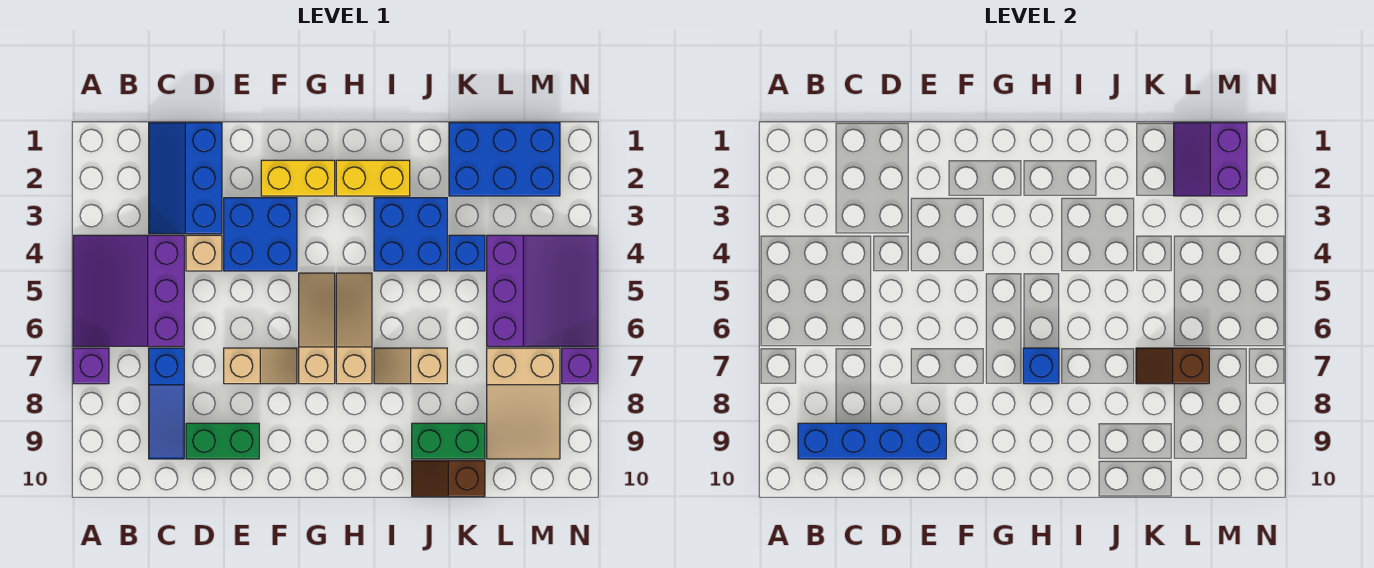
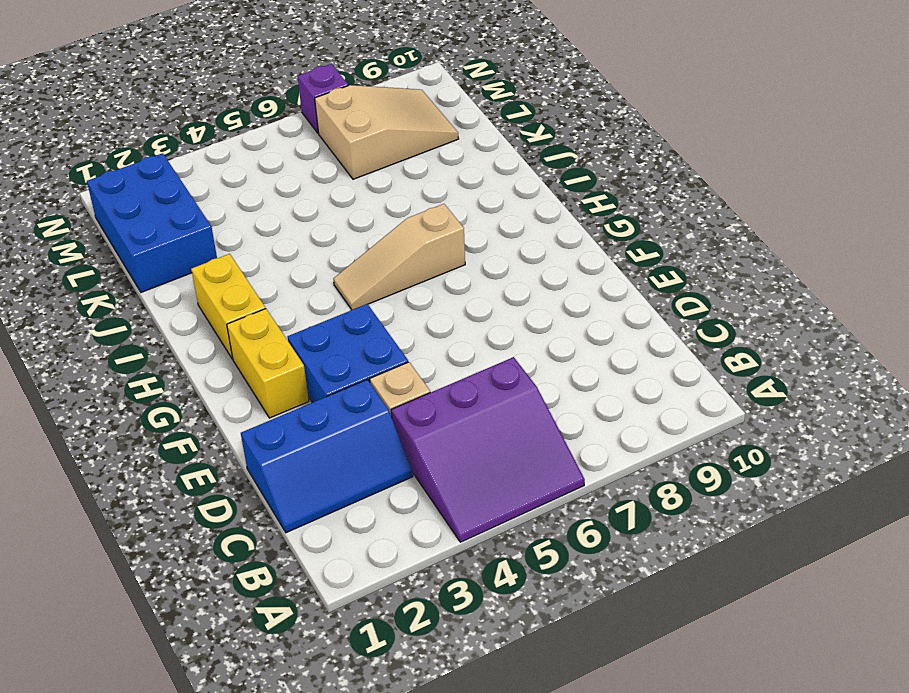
none -> purple brick A7 level 1
none -> blue slope C7:C9 level 1 top 7
none -> green brick D9:E9 level 1

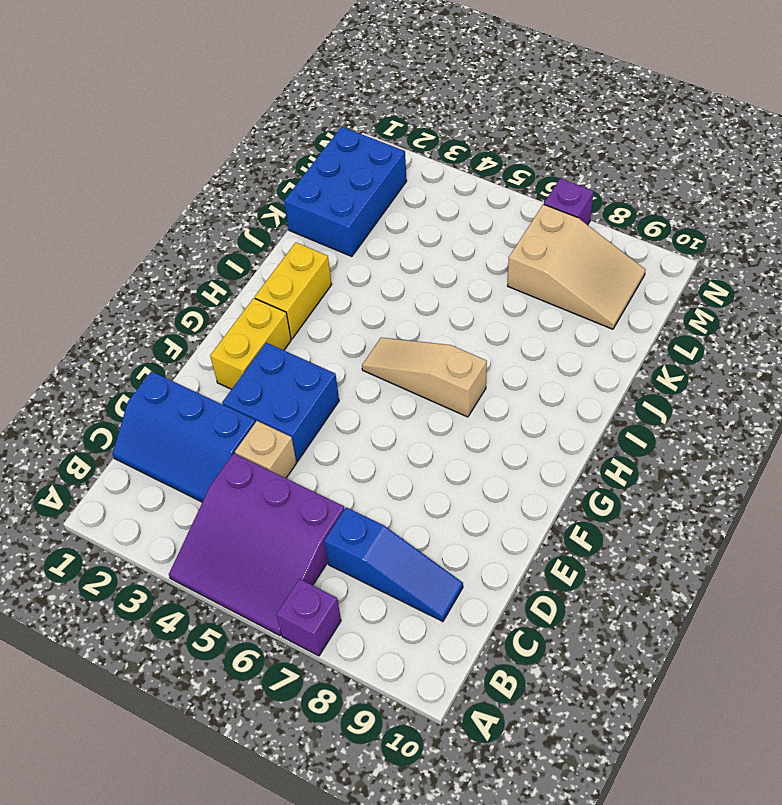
none -> green brick D9:E9 level 1
none -> tan slope E7:F7 level 1 top E
none -> tan slope G5:G7 level 1 top 7

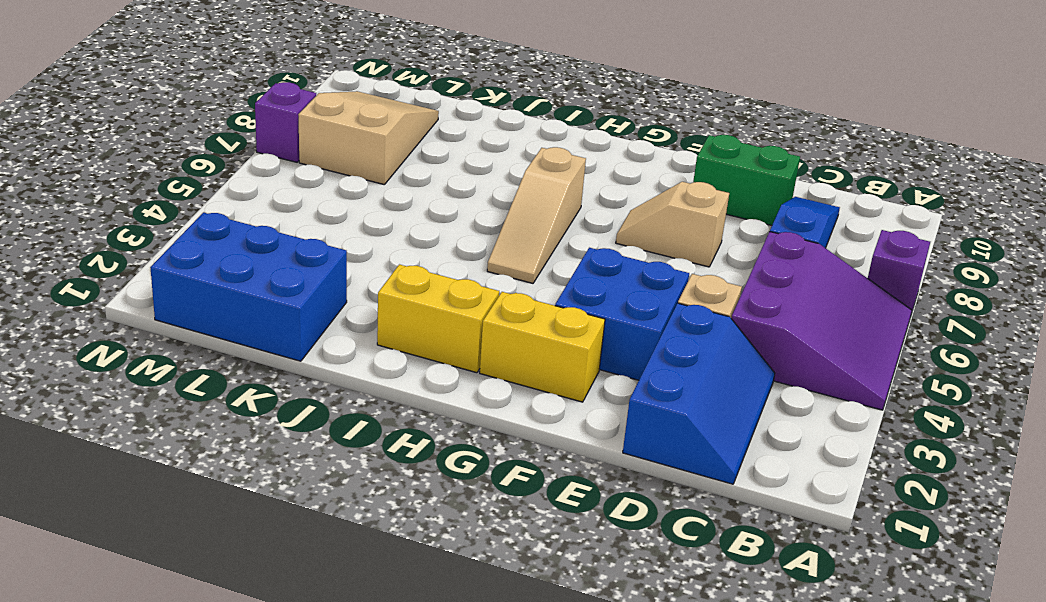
none -> tan slope G5:G7 level 1 top 7
none -> blue brick I3:J4 level 1
none -> tan slope I7:J7 level 1 top J

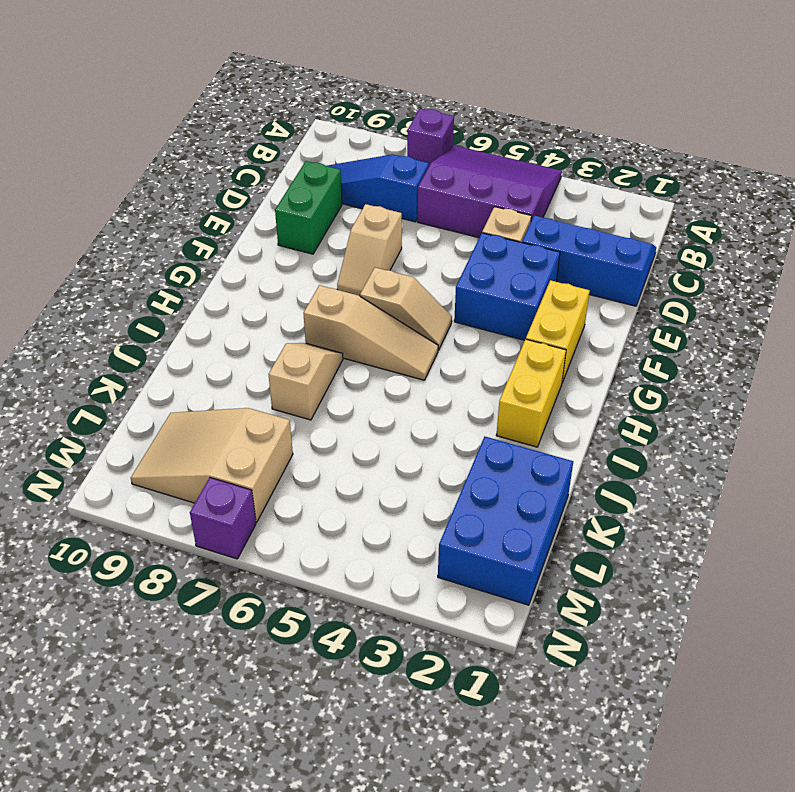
tan slope G5:G6 level 1 top 6 -> tan slope G5:G7 level 1 top 7
none -> blue brick I3:J4 level 1
none -> green brick J9:K9 level 1
none -> brown slope J10:K10 level 1 top K

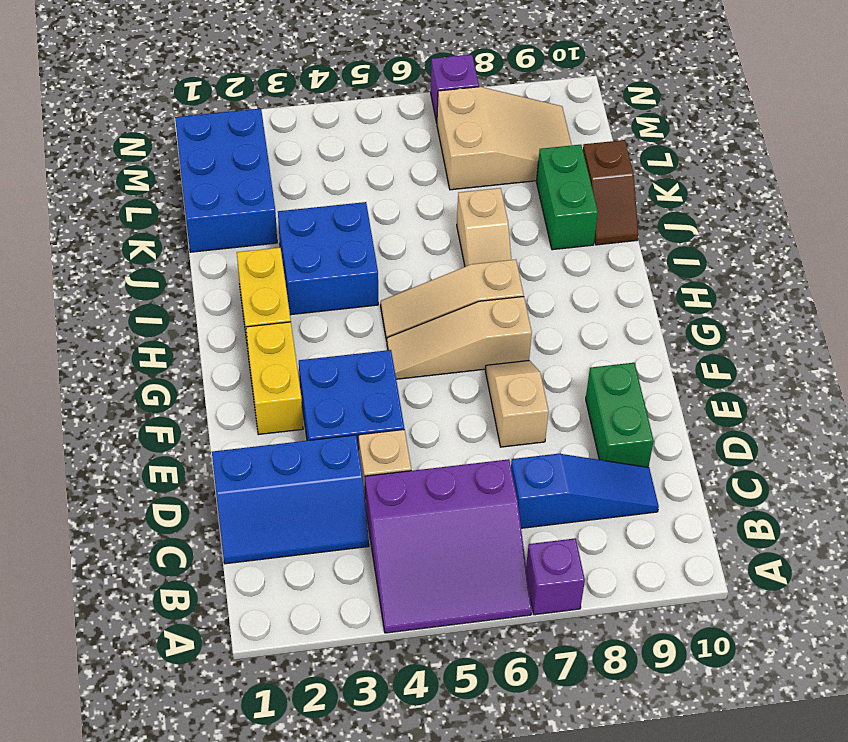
none -> blue brick K4 level 1
none -> purple slope L4:N6 level 1 top L
none -> blue brick B9:E9 level 2

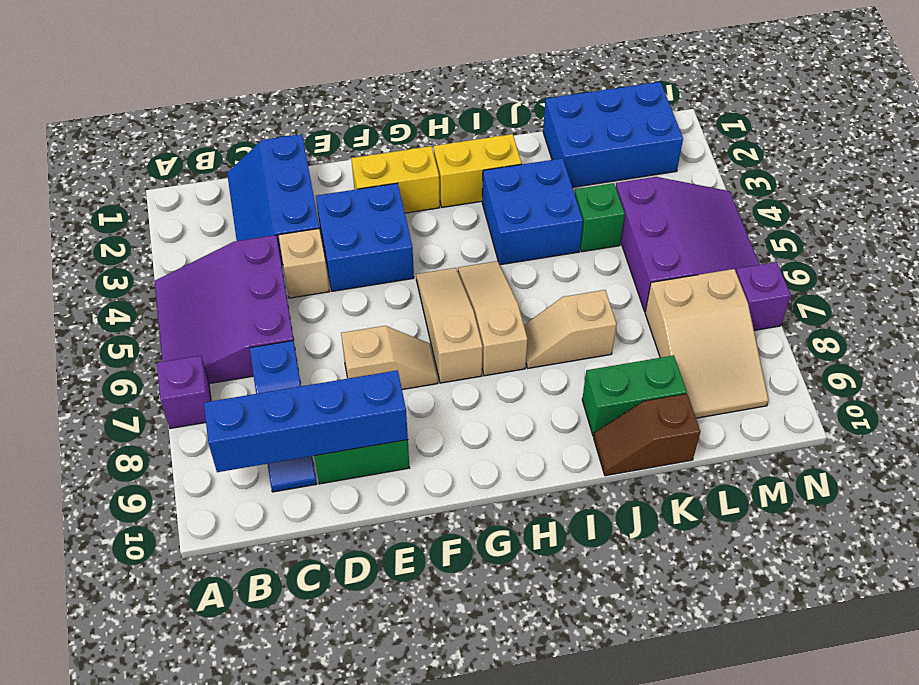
green brick K4 level 1 -> blue brick K4 level 1
none -> blue brick H7 level 2
none -> brown slope K7:L7 level 2 top L
none -> purple slope L1:M2 level 2 top M

